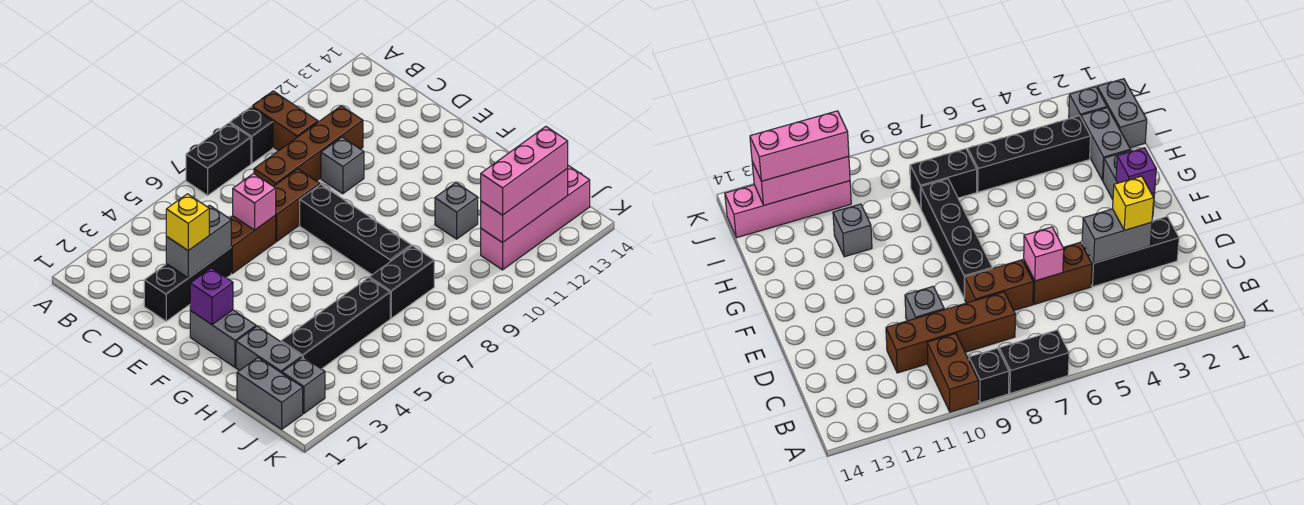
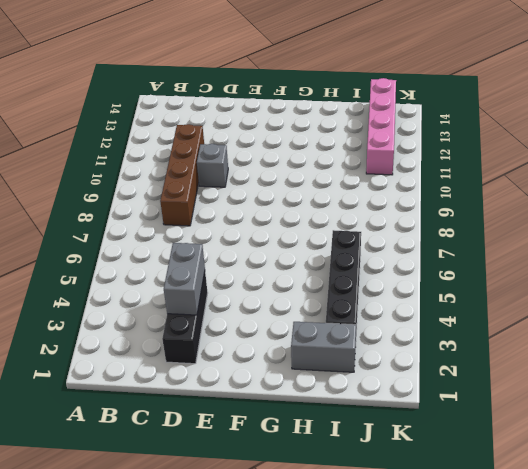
none -> black brick A7:A8 level 1
none -> black brick A9 level 1
none -> brown brick A10:B10 level 1

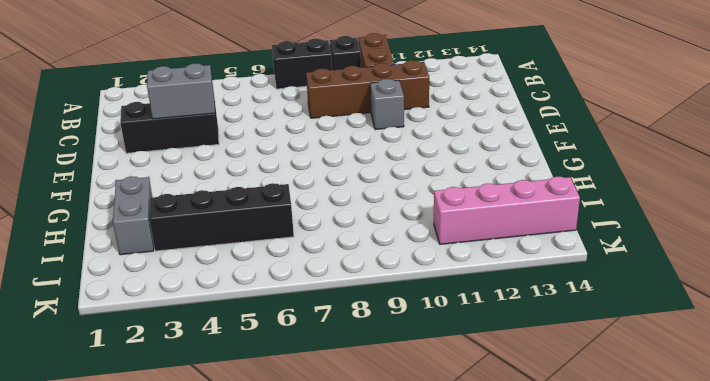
none -> brown brick D5:D6 level 1
none -> brown brick D7:D8 level 1
none -> black brick E8:H8 level 1

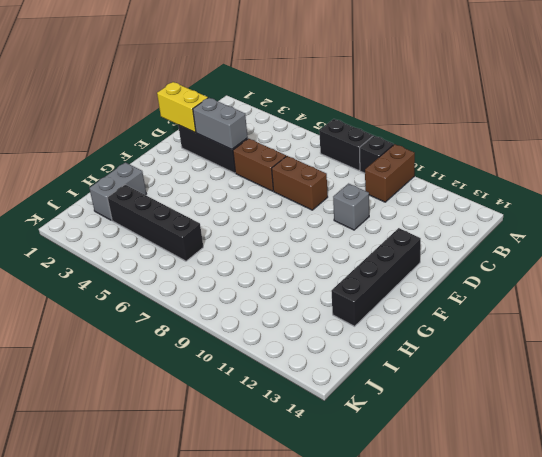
yellow brick D1:D2 level 2 -> none
black brick E13:H13 level 1 -> black brick E8:H8 level 1
none -> brown brick C8:C11 level 1
none -> grey brick F2:G2 level 1
none -> grey brick H11 level 1

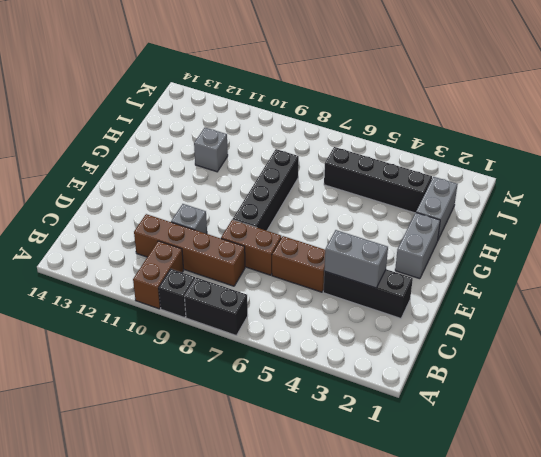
none -> grey brick I1:J1 level 1
none -> black brick I7:I8 level 1
none -> grey brick J2 level 1

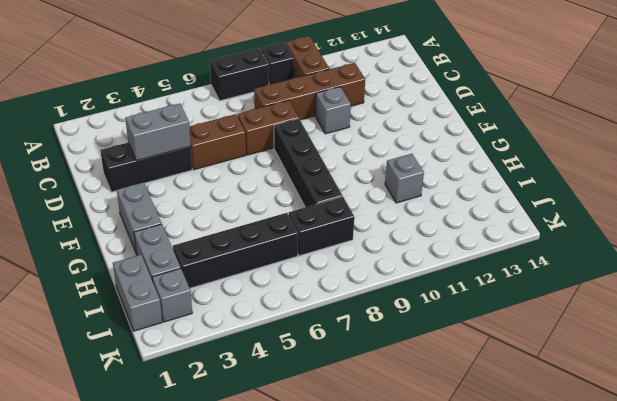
none -> pink brick J11:J14 level 1
none -> pink brick D6 level 2
none -> purple brick F2 level 2

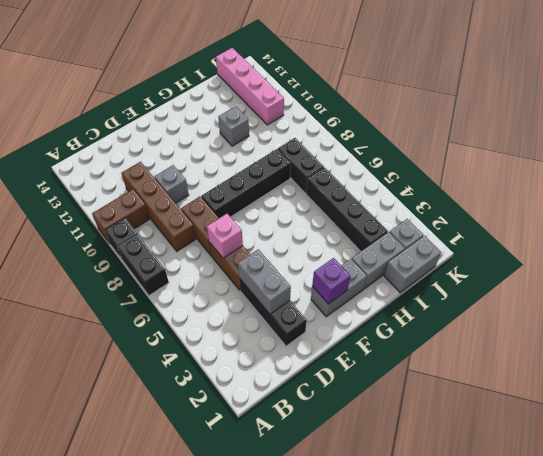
none -> pink brick J11:J13 level 2
none -> yellow brick D3 level 3
none -> pink brick J11:J13 level 3

